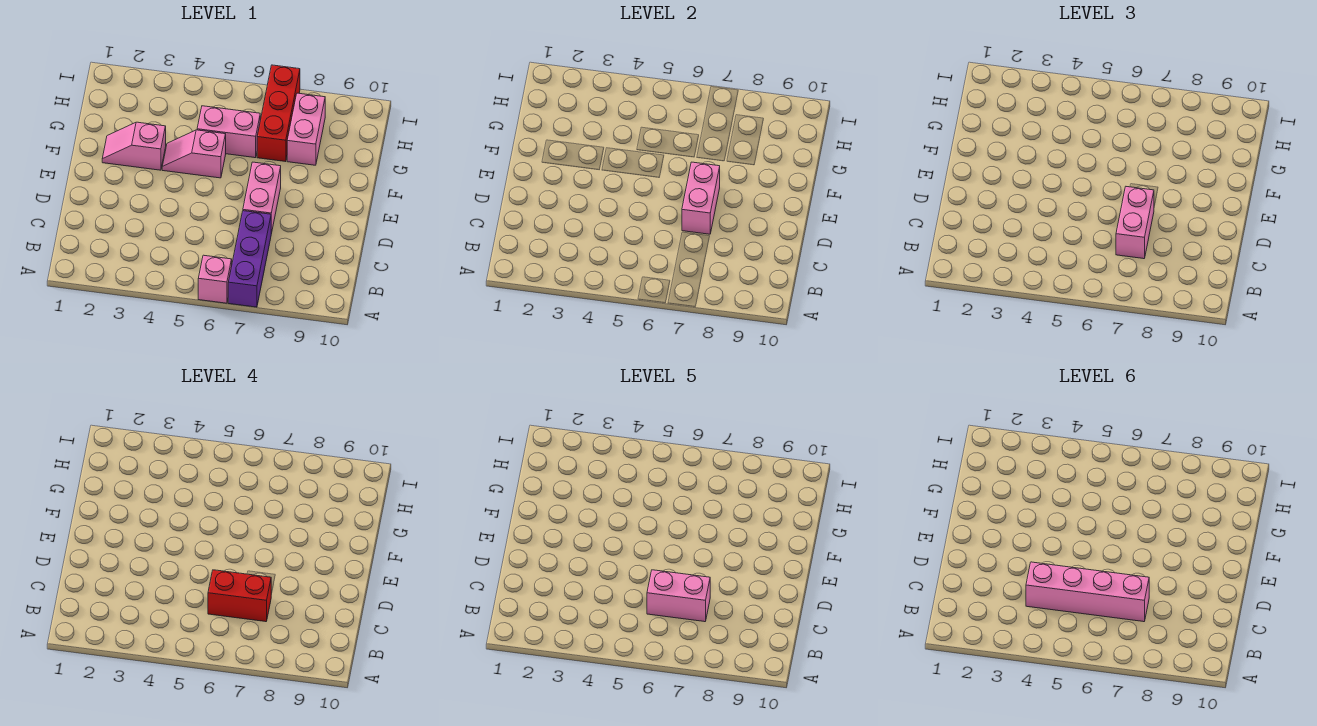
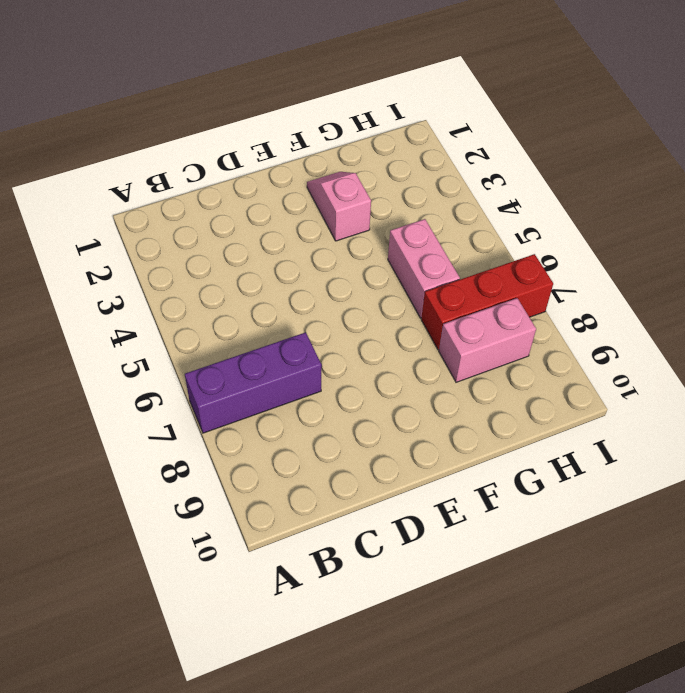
none -> pink brick A6 level 1
none -> pink brick D7:E7 level 1
none -> pink slope F4:F5 level 1 top 5

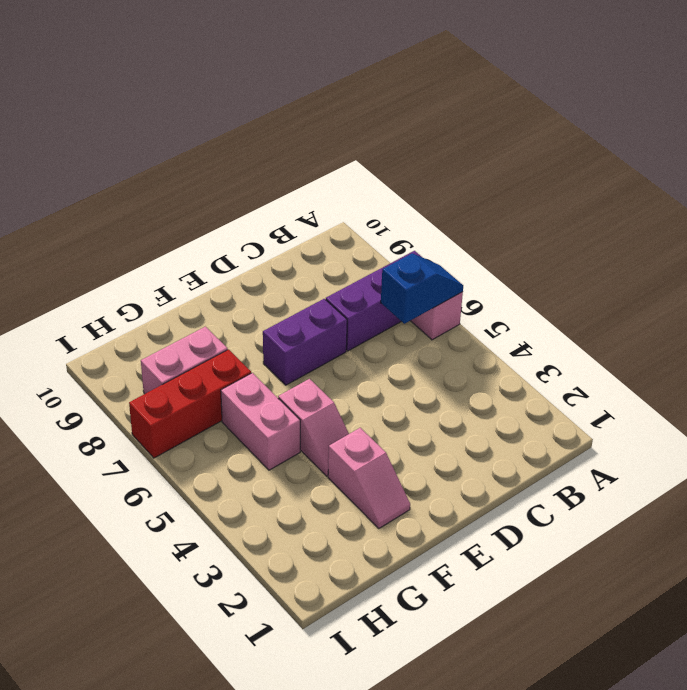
blue slope A6:B6 level 2 top B -> none
purple brick D7:E7 level 1 -> pink brick D7:E7 level 1
none -> pink brick D7:E7 level 2
none -> pink brick C7:D7 level 3
none -> red brick C6:C7 level 4

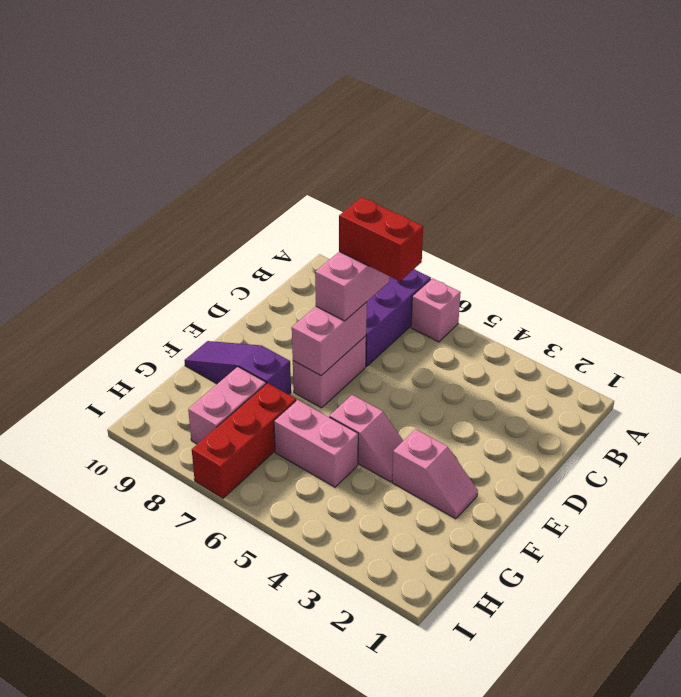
purple slope F8:F10 level 1 top 8 -> none
none -> pink brick C6:C7 level 5
none -> pink brick C4:C7 level 6

